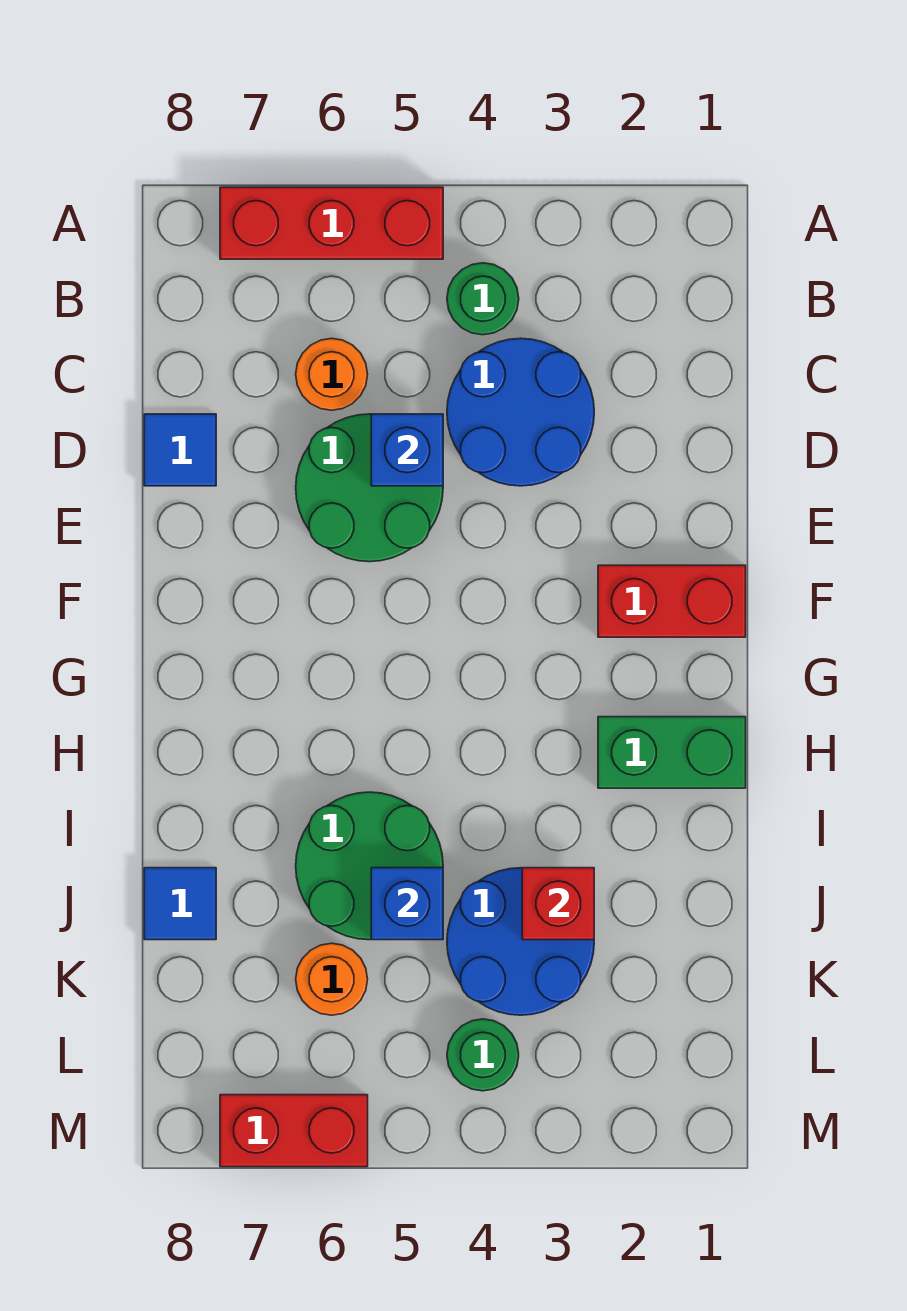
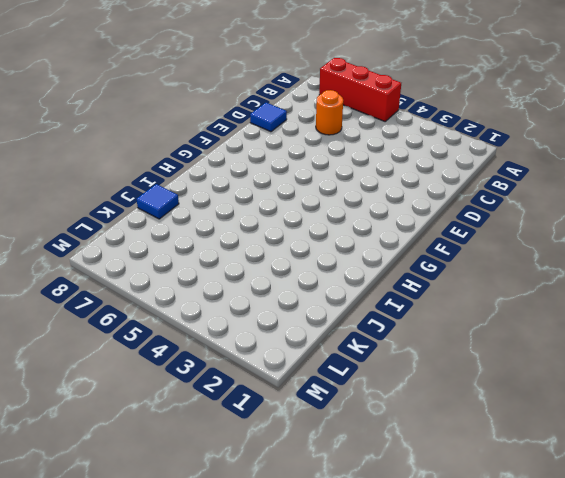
none -> green round brick B4 level 1
none -> blue round brick C3:D4 level 1
none -> green round brick D5:E6 level 1

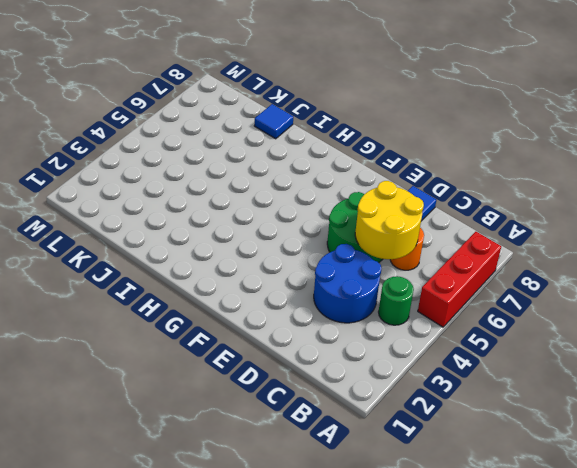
yellow round brick C5:D6 level 2 -> blue brick D5 level 2
none -> red brick F1:F2 level 1
none -> green brick H1:H2 level 1
none -> green round brick I5:J6 level 1

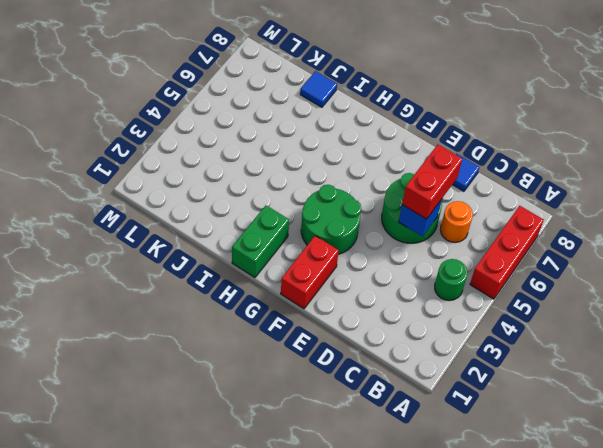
red brick D5:D6 level 3 -> red brick M6:M7 level 1
green round brick F3:G4 level 1 -> green round brick I5:J6 level 1
none -> blue round brick C3:D4 level 1
none -> blue round brick J3:K4 level 1
none -> orange round brick K6 level 1

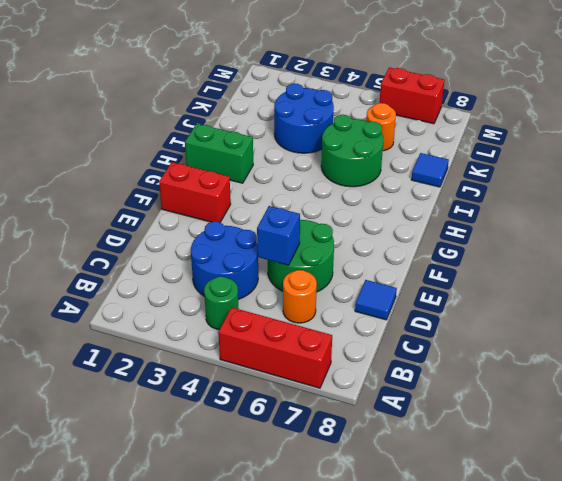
none -> green round brick L4 level 1
none -> red brick J3 level 2
none -> blue brick J5 level 2

